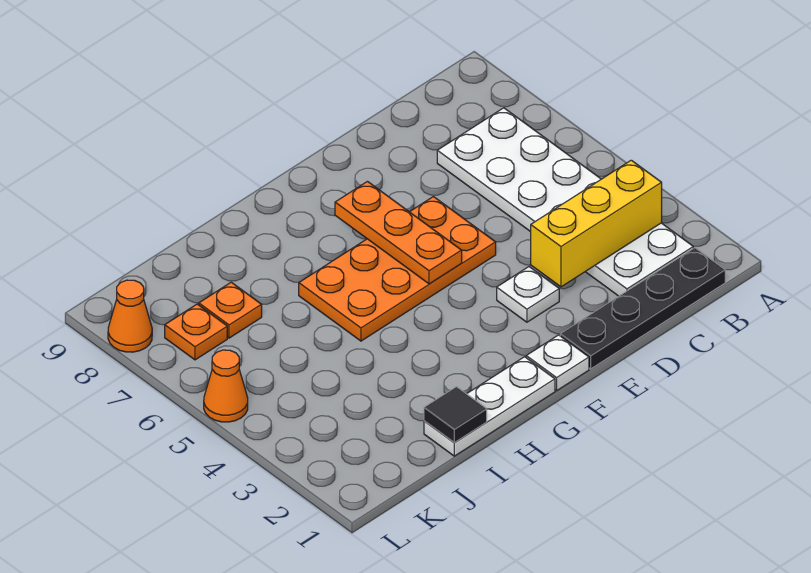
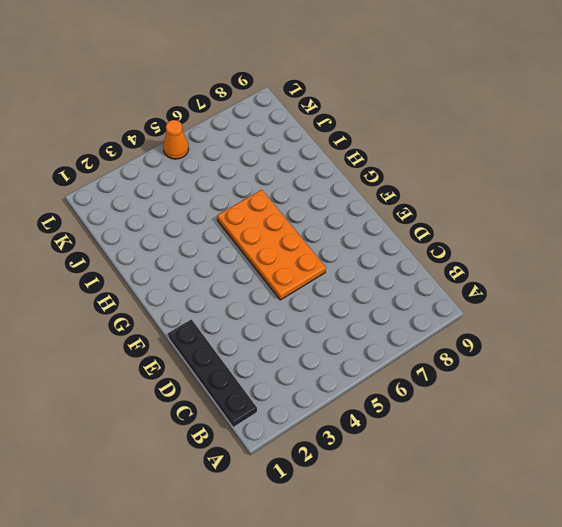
none -> white plate B2:C7 level 1
none -> white plate E3 level 1
none -> white plate F1 level 1

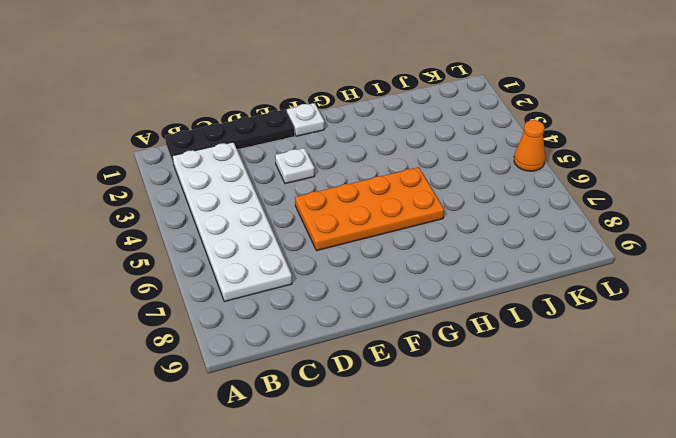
none -> white plate G1:I1 level 1
none -> orange plate J7 level 1
none -> orange plate K7 level 1

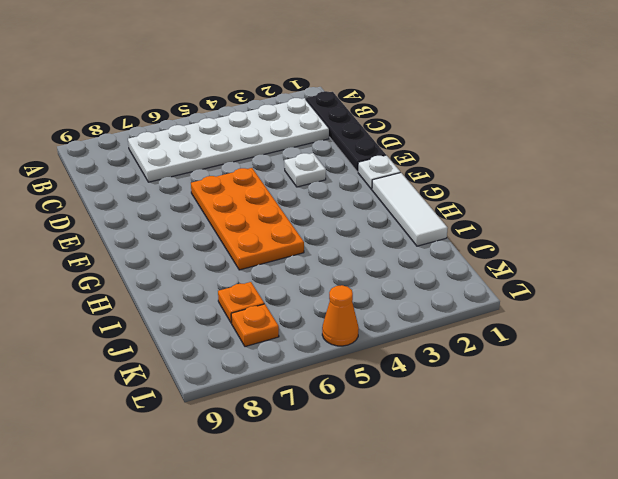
white tile G1:I1 level 1 -> white plate G1:I1 level 1
none -> orange cone L8 level 1
none -> yellow brick B3:D3 level 2
none -> orange plate F5:F7 level 2

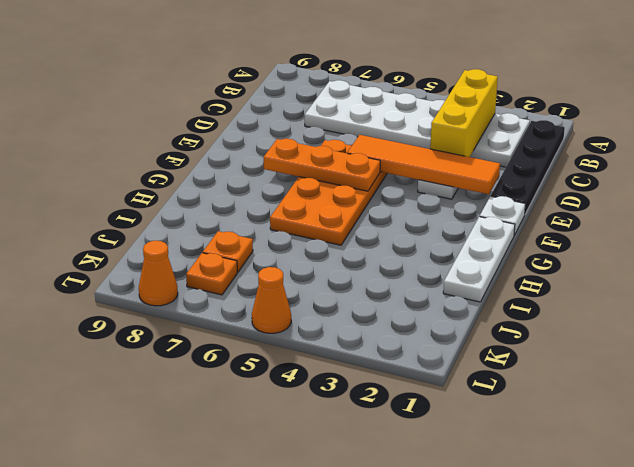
orange tile E2:E5 level 2 -> none
none -> black tile I1 level 2

